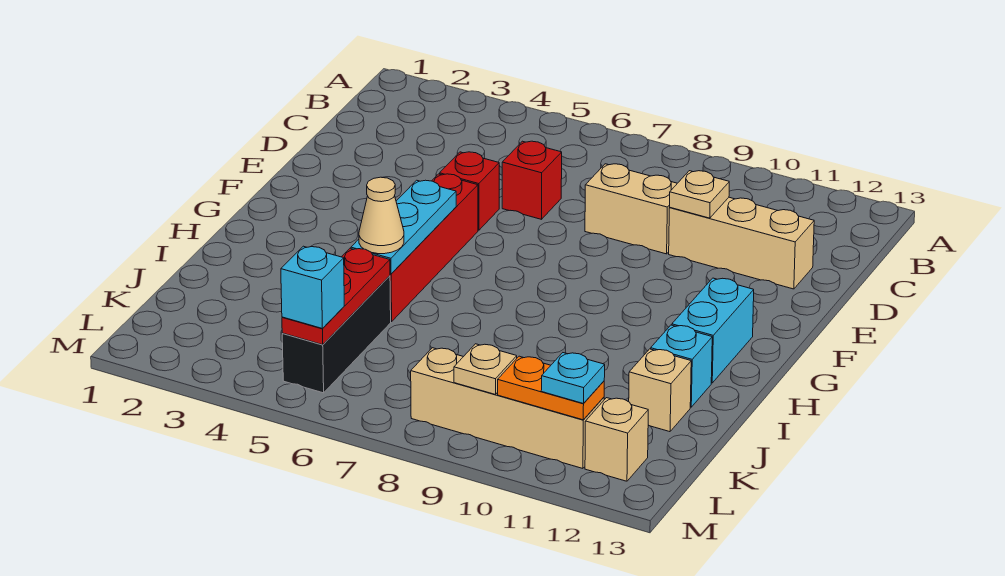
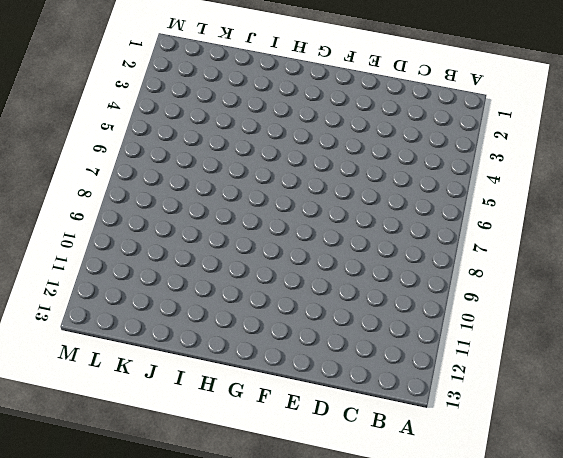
none -> red brick D6 level 1
none -> tan brick D8:D9 level 1
none -> tan brick D10:D12 level 1

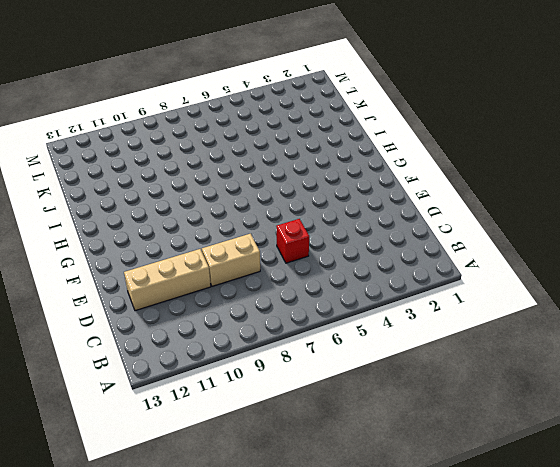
none -> red brick E5 level 1
none -> red brick F5:I5 level 1
none -> cyan brick G12:H12 level 1

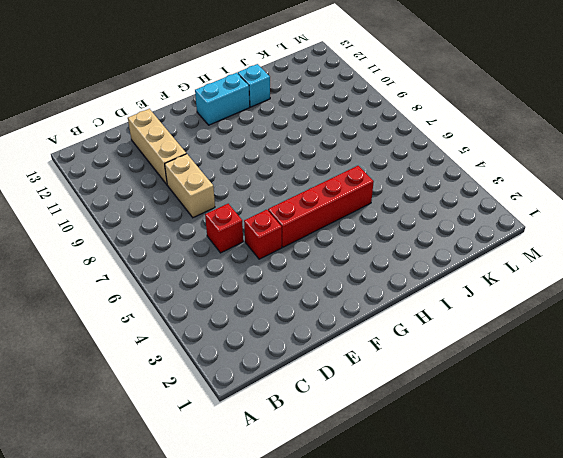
none -> black brick J5:L5 level 1
none -> tan brick J12 level 1
none -> tan brick L8:L11 level 1

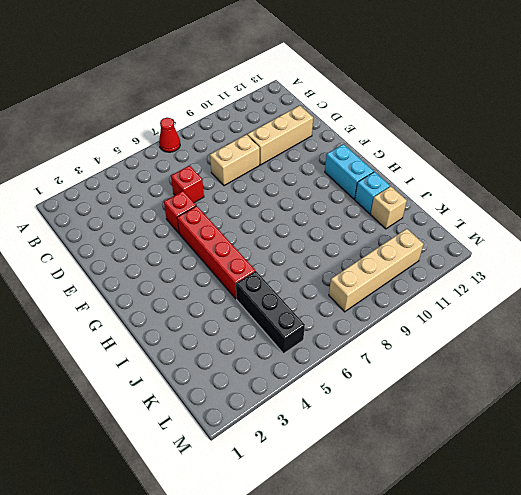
red cone A7 level 1 -> none
none -> tan brick L12 level 1
none -> tan plate D10 level 2
none -> cyan plate G5:I5 level 2

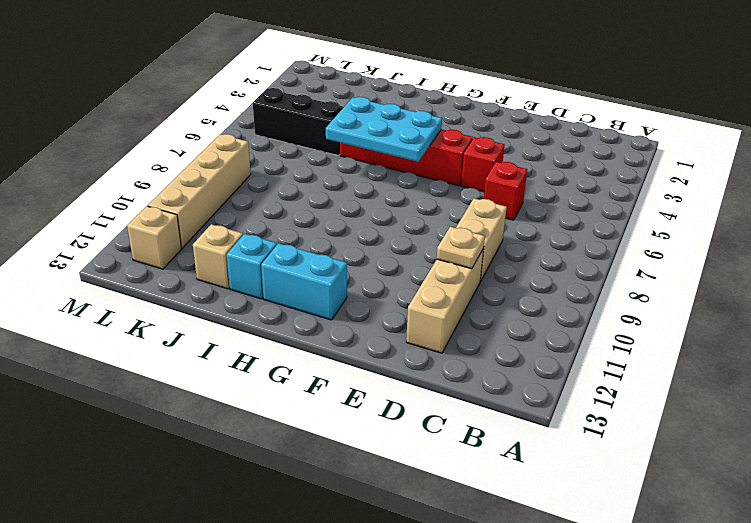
cyan plate G5:I6 level 2 -> cyan plate G5:I5 level 2
none -> red plate J5:L5 level 2
none -> tan plate L9 level 2
none -> orange plate L10:L11 level 2

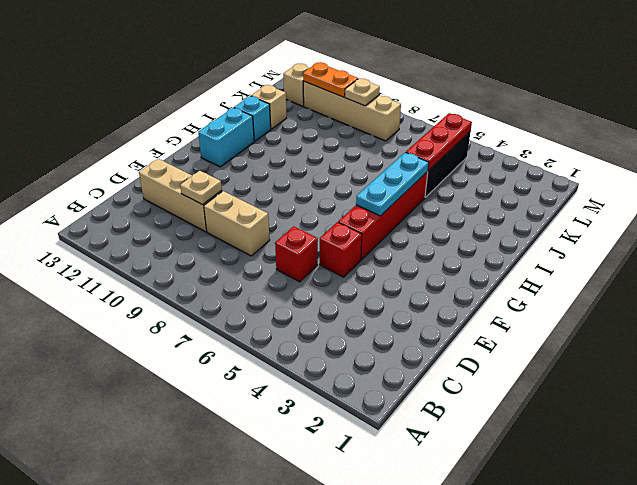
none -> tan cone I5 level 3
none -> cyan brick L5 level 3
none -> cyan plate L11 level 3

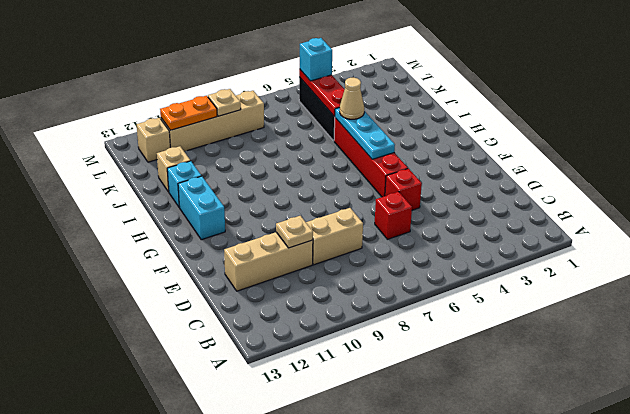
none -> cyan plate L11 level 3

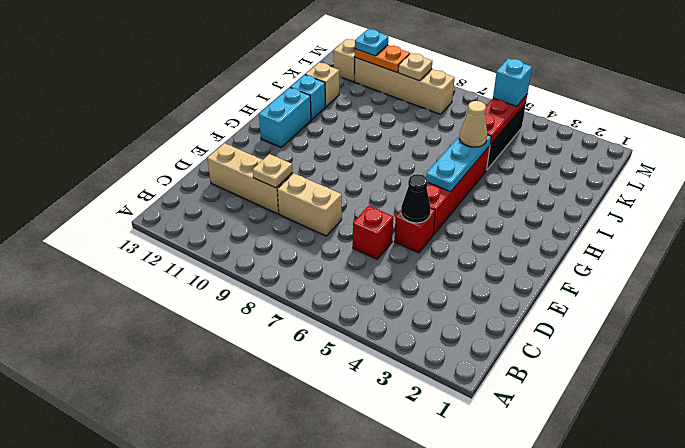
black cone E5 level 2 -> none

